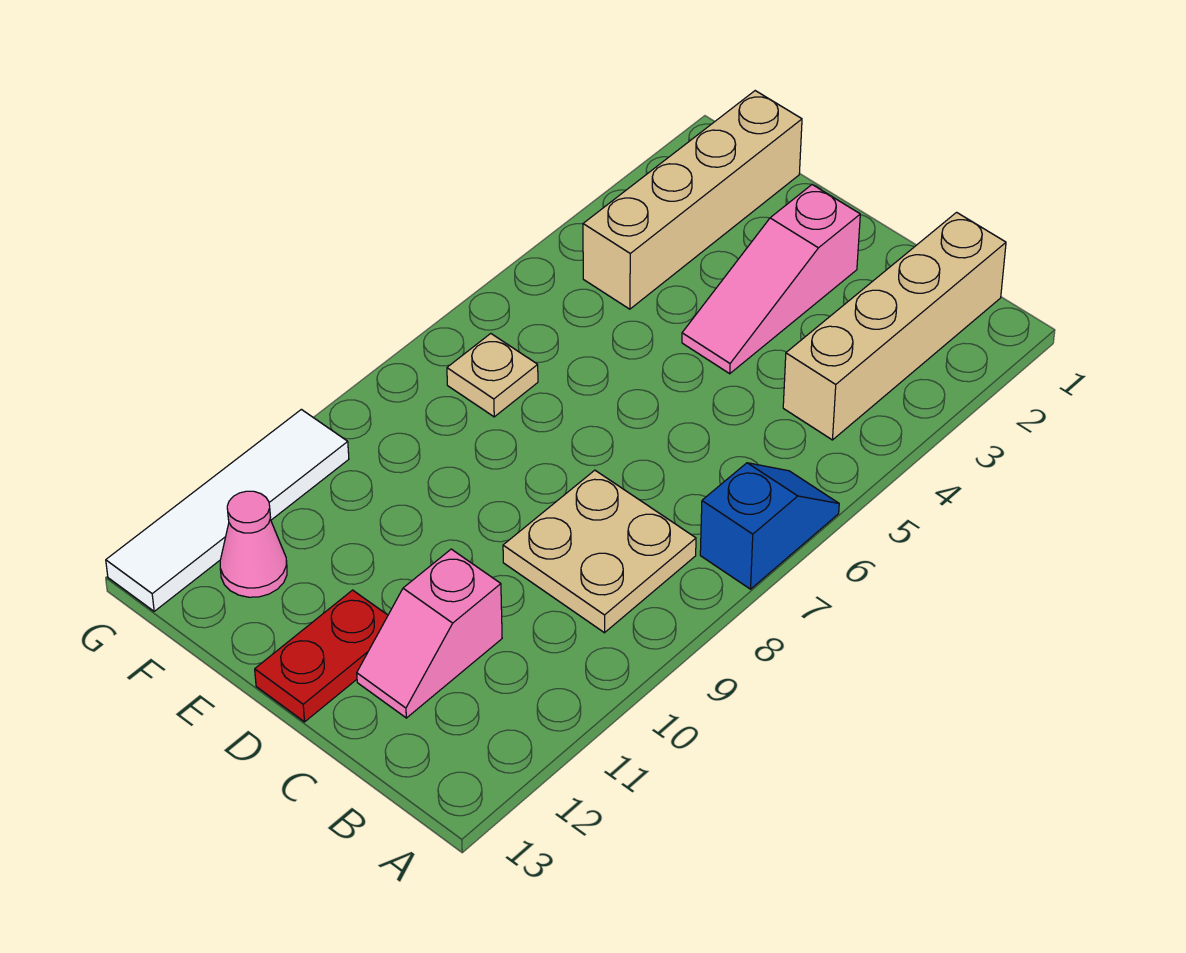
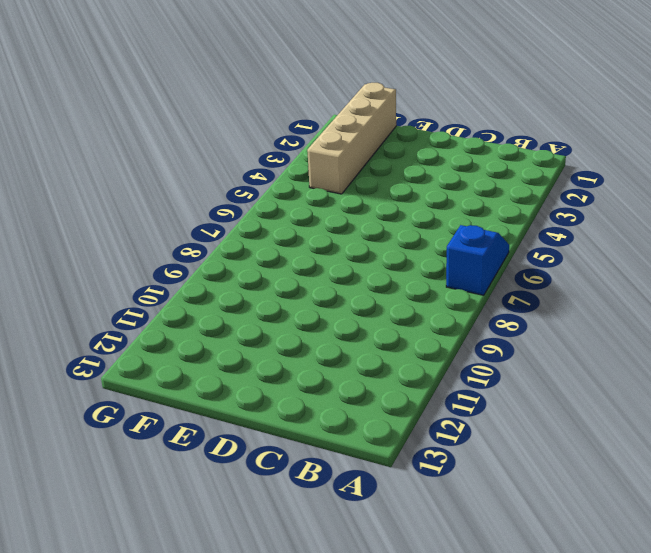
none -> tan brick B1:B4 level 1
none -> tan plate B8:C9 level 1

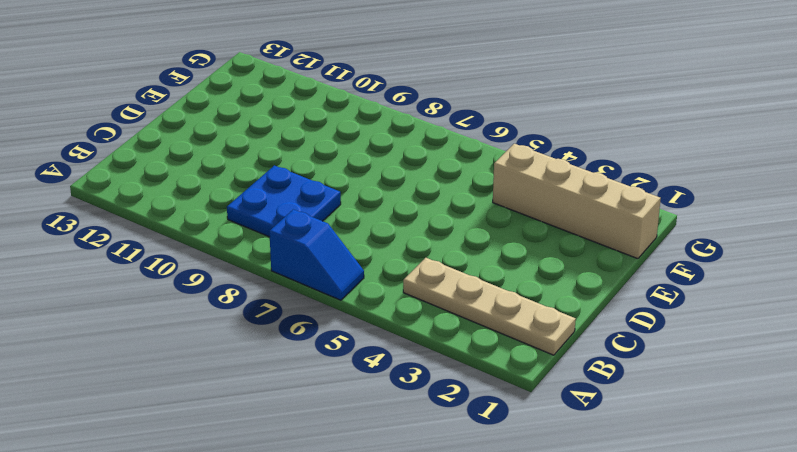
tan plate B1:B4 level 1 -> tan brick B1:B4 level 1
blue plate B8:C9 level 1 -> tan plate B8:C9 level 1
none -> pink slope C11:C12 level 1 top 11
none -> pink slope D2:D4 level 1 top 2

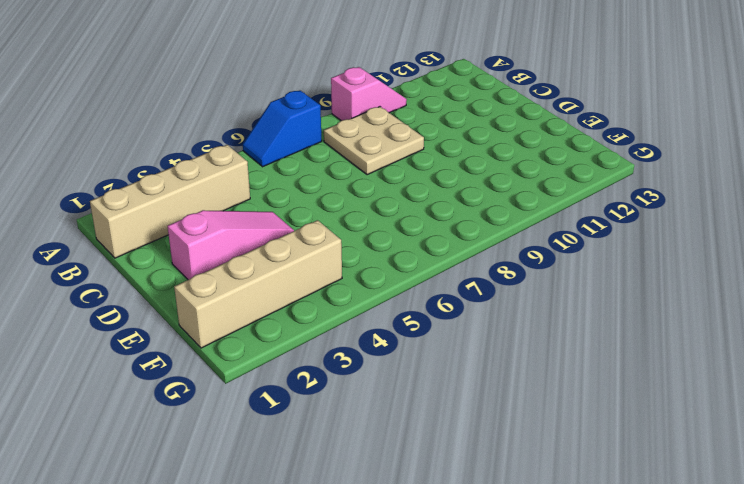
pink slope A9:A10 level 1 top 9 -> pink slope C11:C12 level 1 top 11
none -> red plate D12:D13 level 1
none -> tan plate F7 level 1

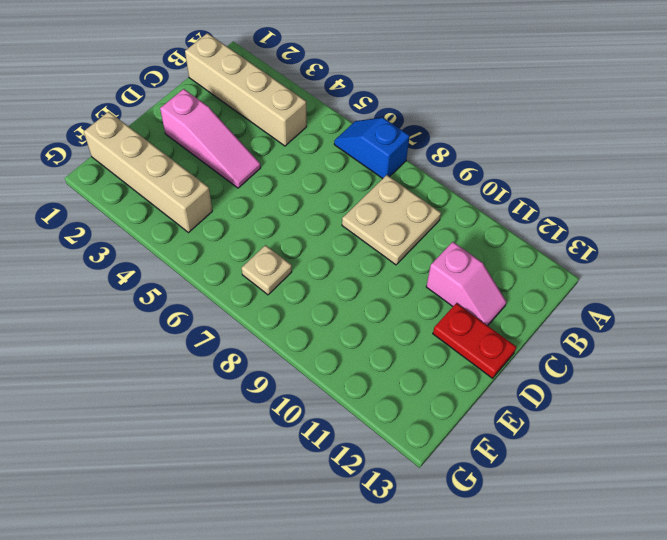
none -> pink cone F12 level 1
none -> white tile G10:G13 level 1

